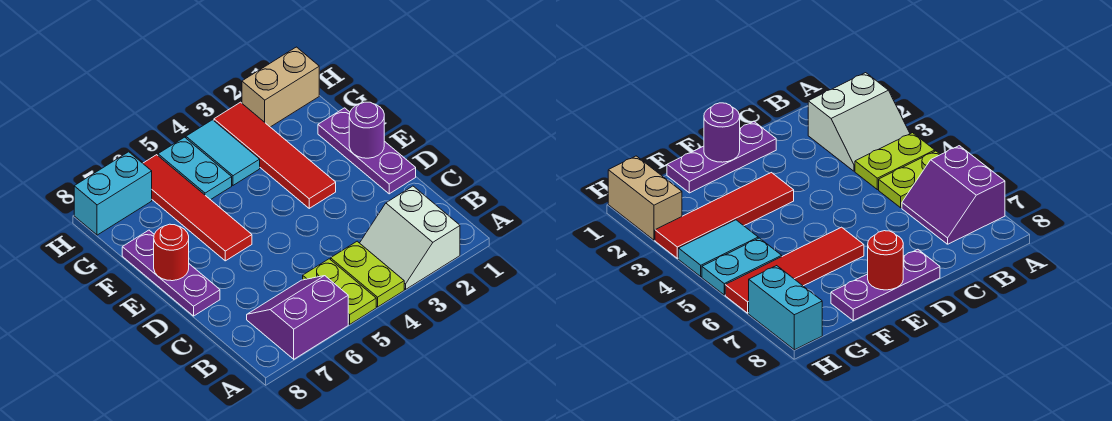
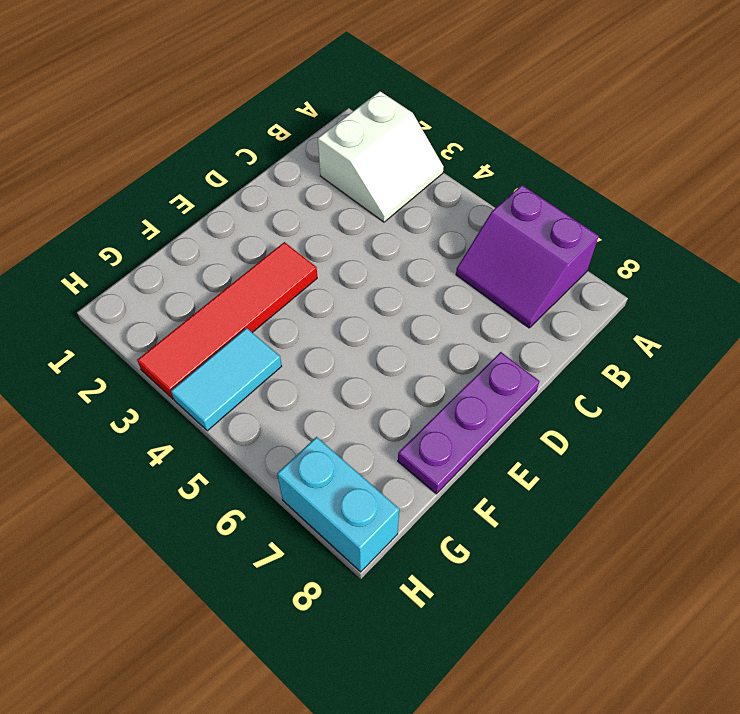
none -> lime plate A4:B4 level 1
none -> lime plate A5:B5 level 1
none -> purple plate D1:F1 level 1

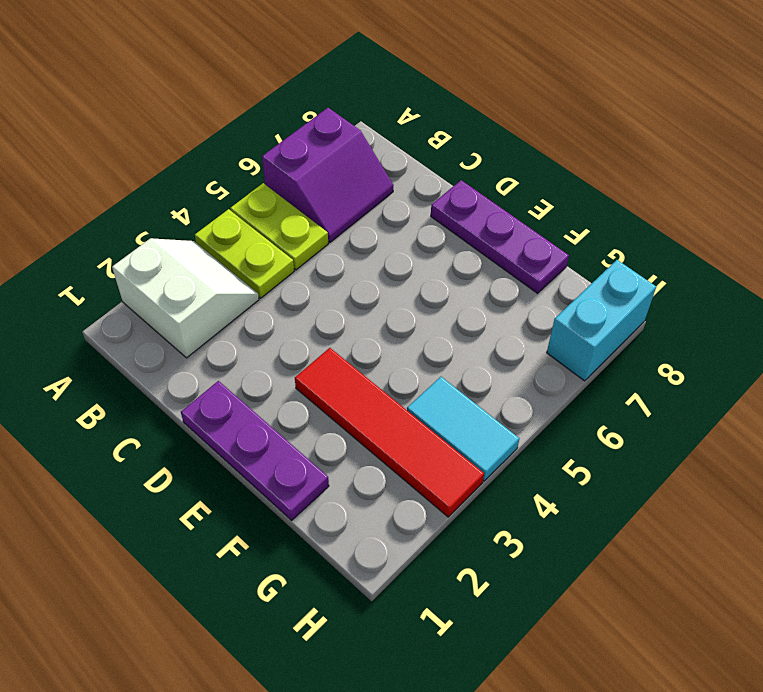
none -> red tile E6:H6 level 1
none -> cyan plate G5:H5 level 1
none -> tan brick H1:H2 level 1

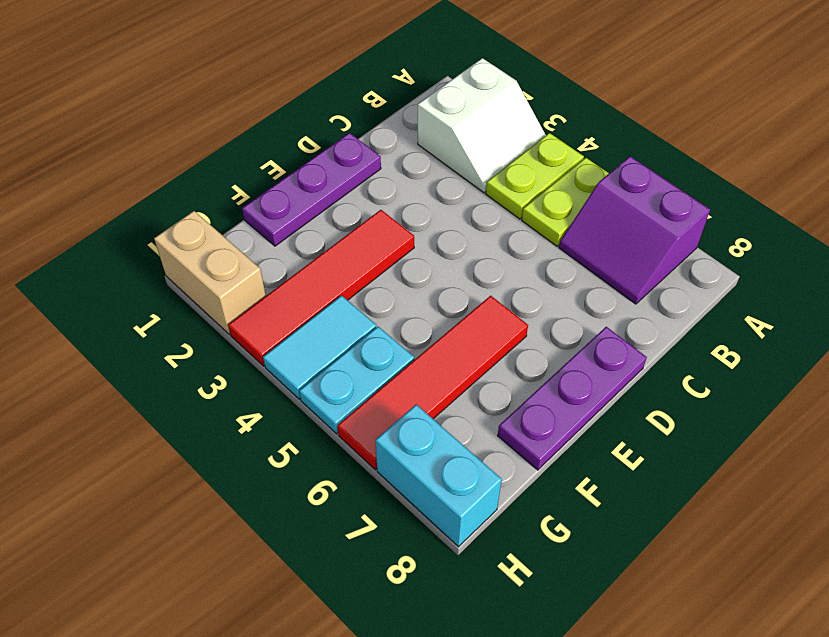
none -> purple round brick E1 level 2
none -> red round brick E8 level 2

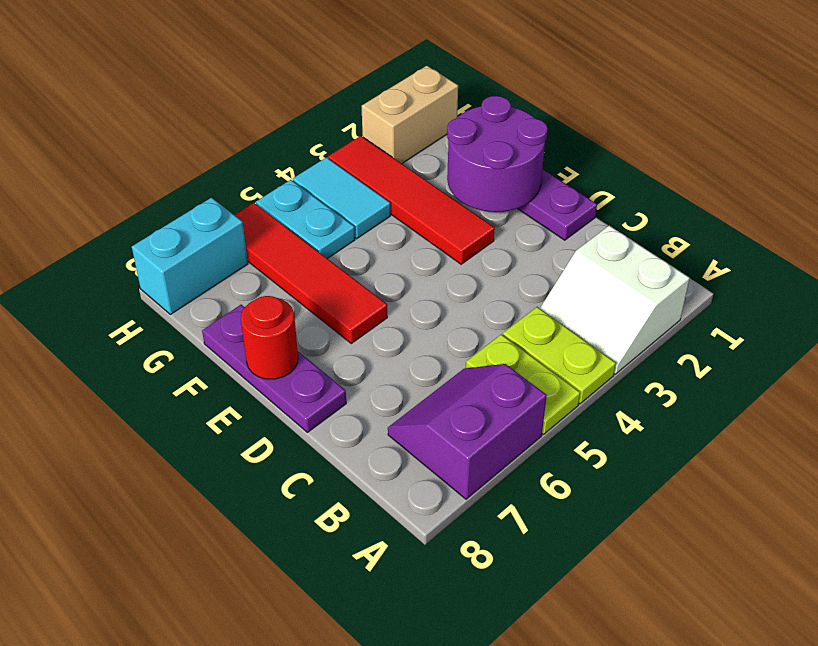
purple round brick E1:F2 level 2 -> purple round brick E1 level 2

